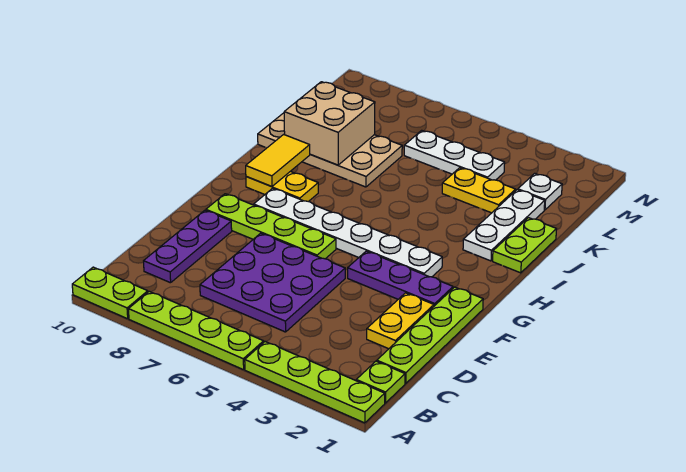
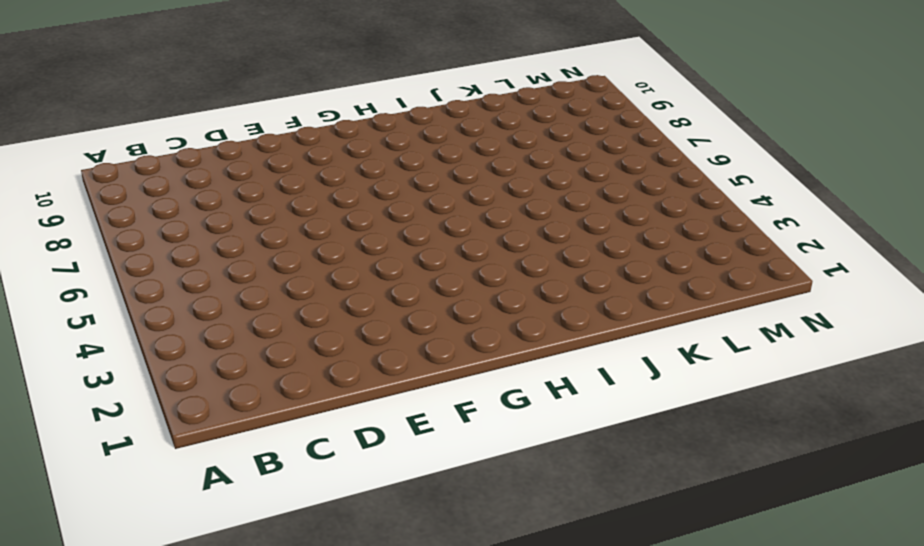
none -> lime plate A1:A4 level 1
none -> lime plate A5:A8 level 1
none -> lime plate A9:A10 level 1

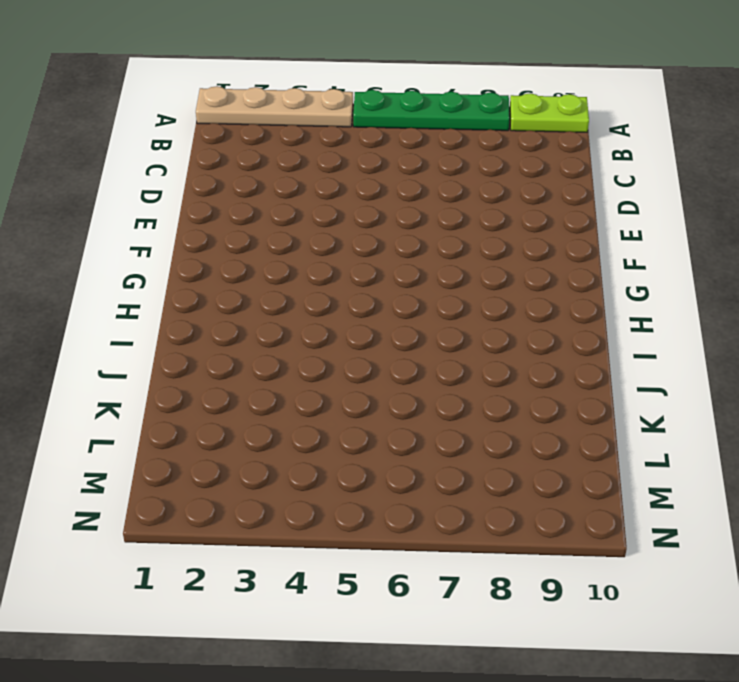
tan plate A1:A4 level 1 -> lime plate A1:A4 level 1
green plate A5:A8 level 1 -> lime plate A5:A8 level 1
none -> lime plate B1 level 1
none -> lime plate C1:F1 level 1
none -> purple plate C5:E7 level 1

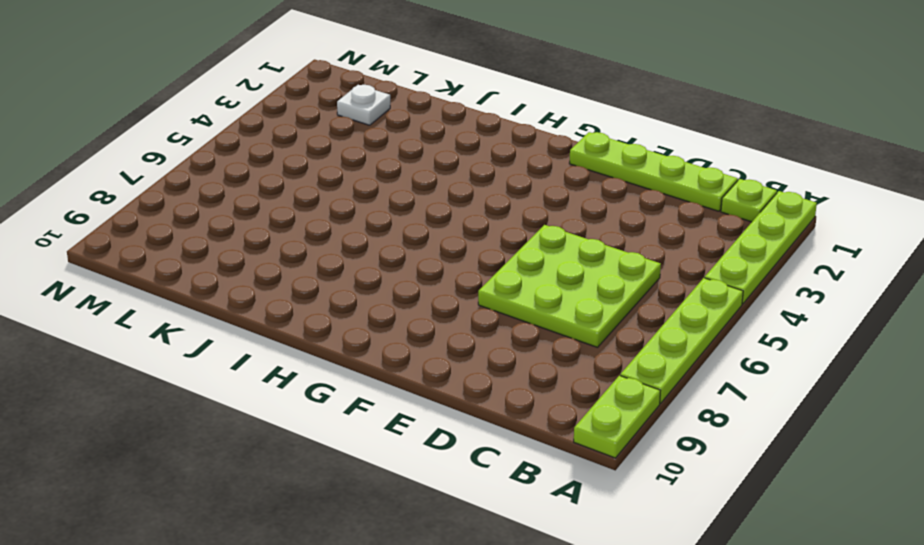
lime plate C5:E7 level 1 -> purple plate C5:E7 level 1
none -> purple plate C9:E9 level 1
none -> yellow plate D2:E2 level 1
none -> purple plate F2:F4 level 1

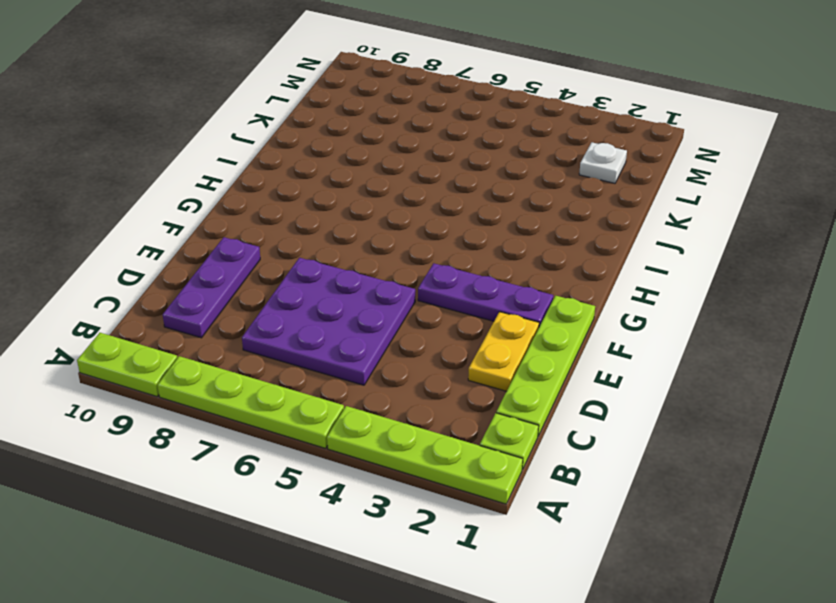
none -> lime plate F6:F9 level 1
none -> white plate G3:G8 level 1
none -> yellow plate H8:H9 level 1

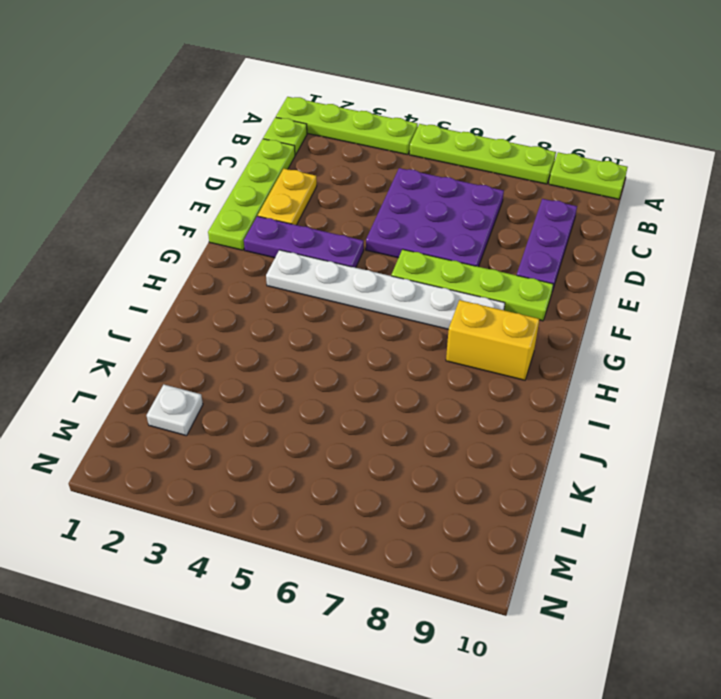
yellow brick H8:H9 level 1 -> yellow plate H8:H9 level 1
none -> lime plate I1:J1 level 1
none -> white plate I2:K2 level 1
none -> tan plate J7:K10 level 1

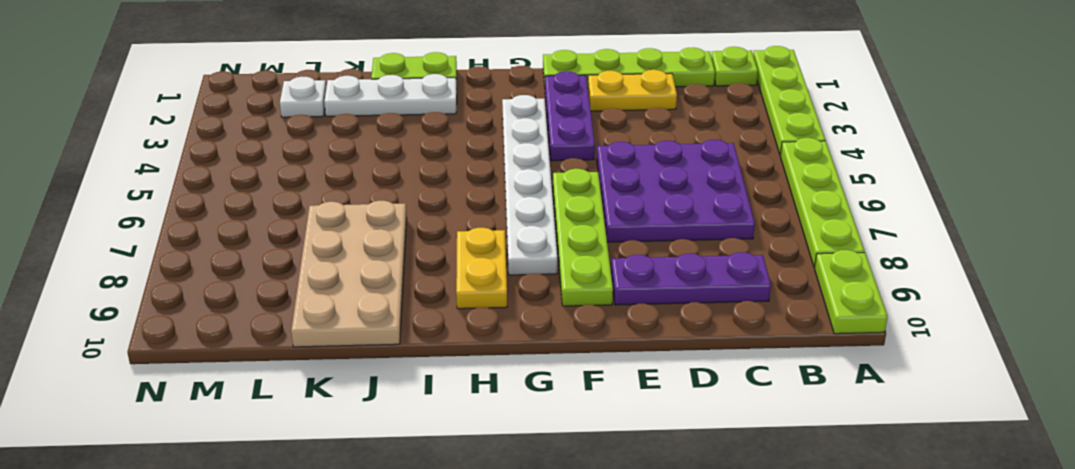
none -> yellow plate K3:K4 level 1
none -> white plate L4:L6 level 1
none -> yellow tile H9:I9 level 2

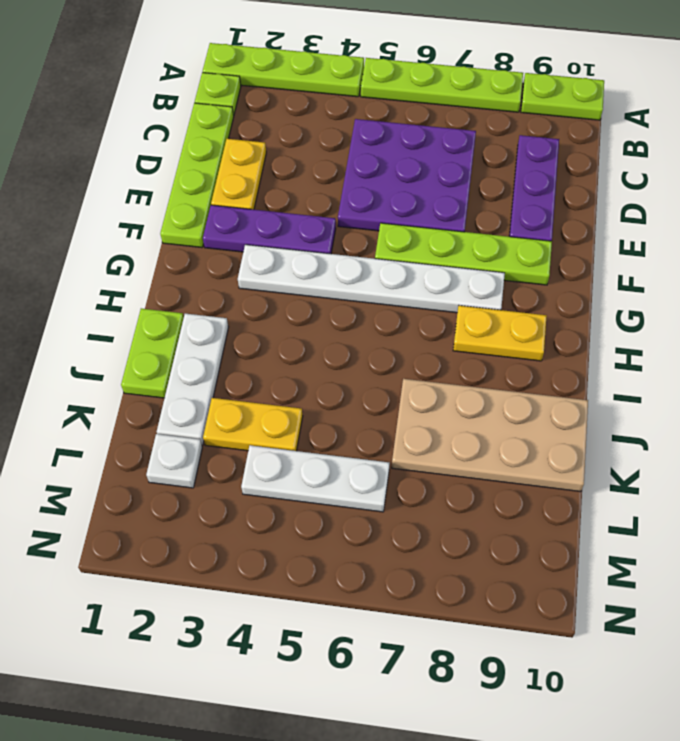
none -> yellow tile H9:I9 level 2
none -> tan brick J8:K9 level 2

